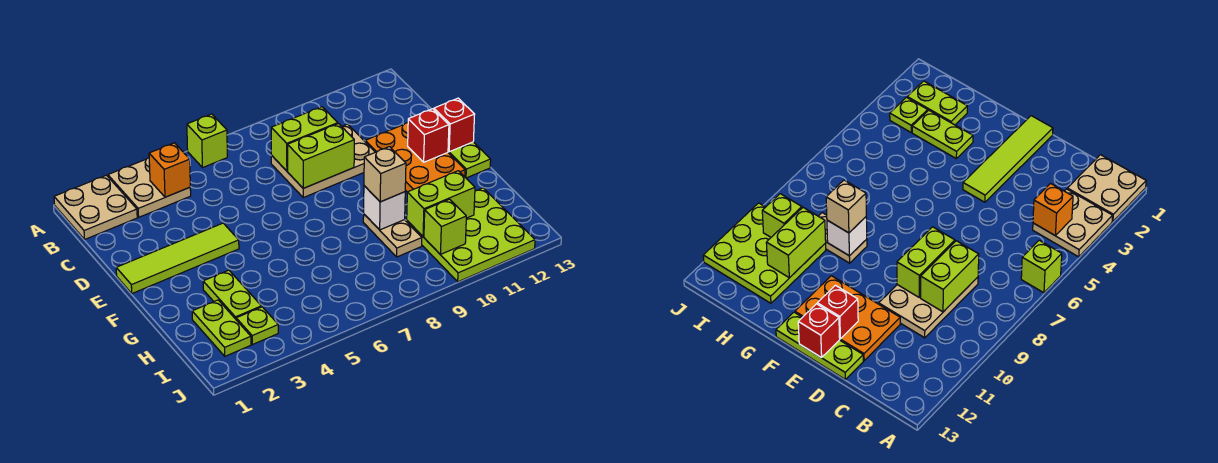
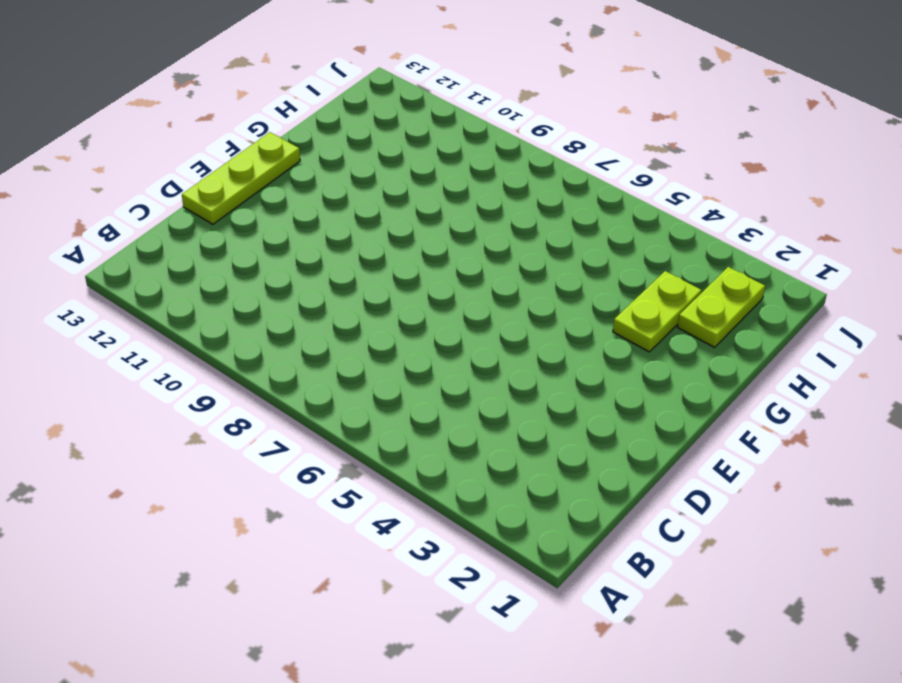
none -> tan plate A1:B2 level 1
none -> tan plate A3:B4 level 1
none -> lime brick A6 level 1

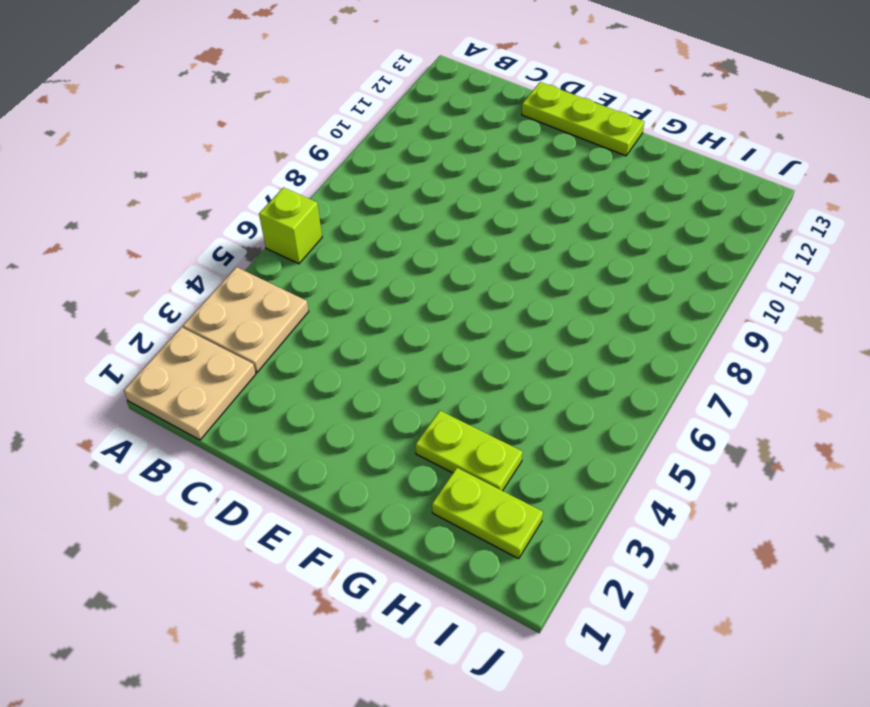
none -> tan plate C8:D10 level 1
none -> orange plate D11:F12 level 1
none -> lime tile E1:E4 level 1

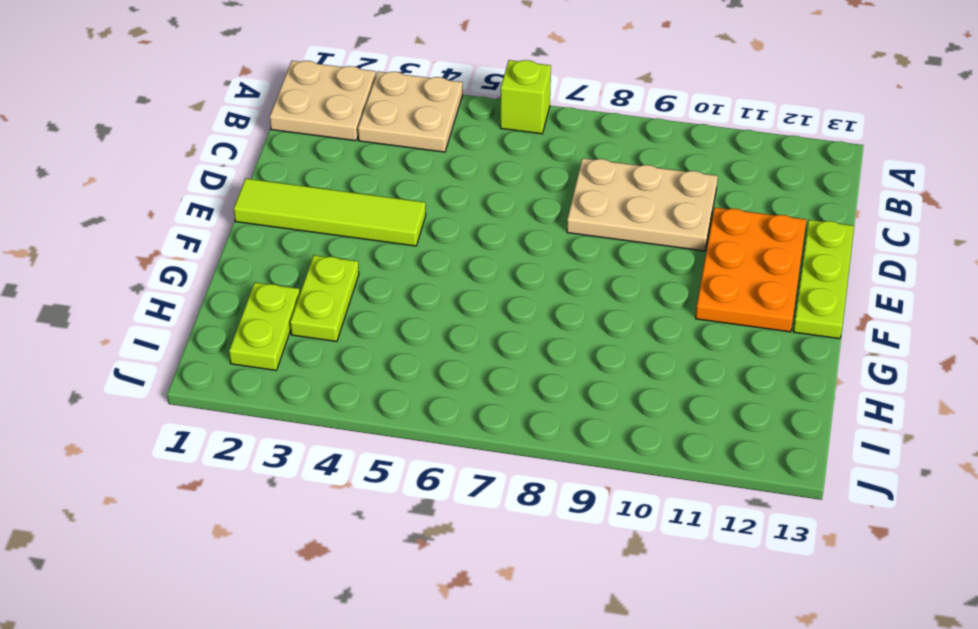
none -> tan plate G9:H9 level 1
none -> lime plate H10:J12 level 1
none -> lime plate I3 level 1

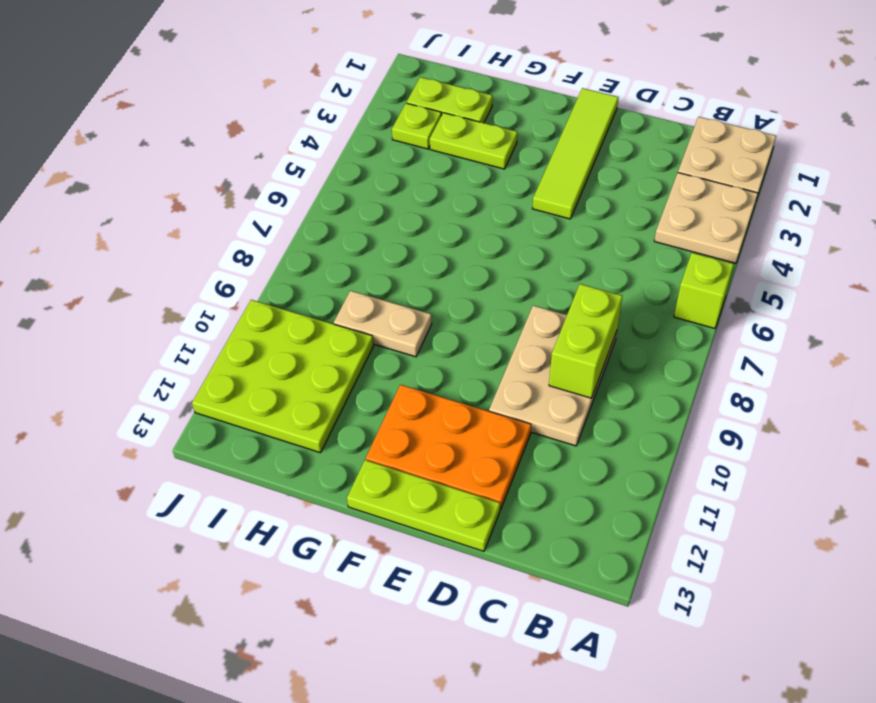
none -> orange brick B4 level 2
none -> lime brick D8:D9 level 2
none -> red brick E12 level 2

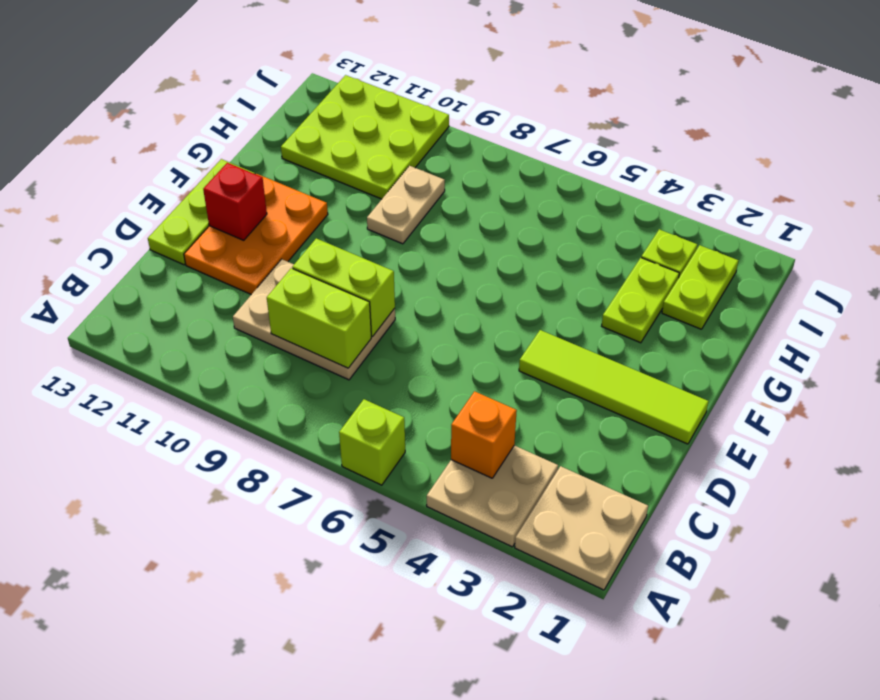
none -> red brick E13 level 2
none -> white brick G9 level 2
none -> lime brick H10:H11 level 2

